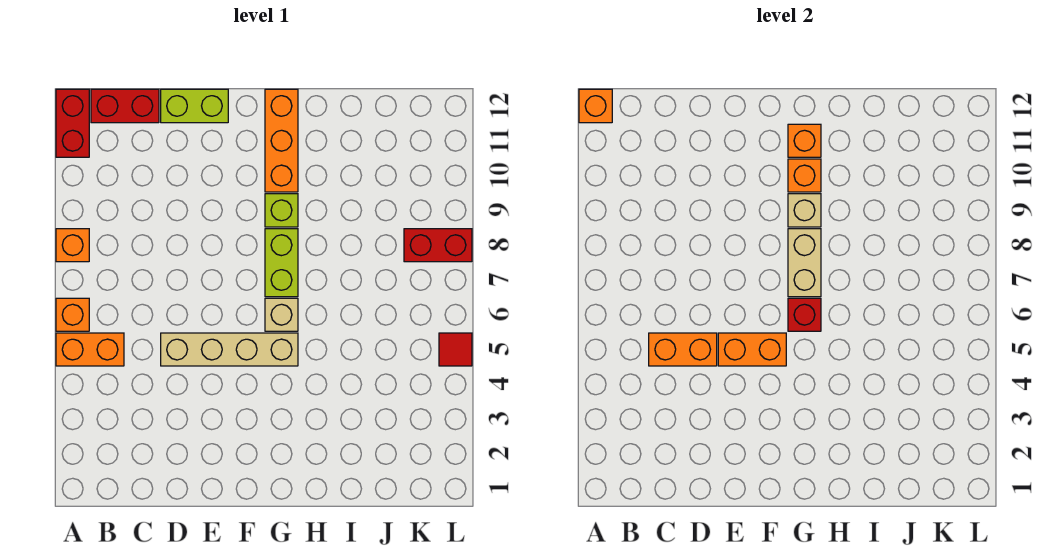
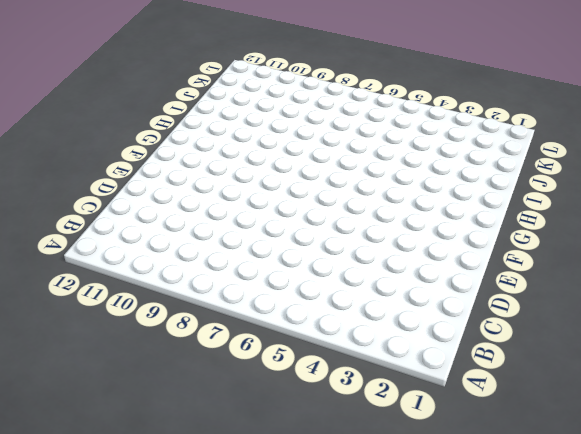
none -> orange brick A5:B5 level 1
none -> orange brick A6 level 1
none -> orange brick A8 level 1

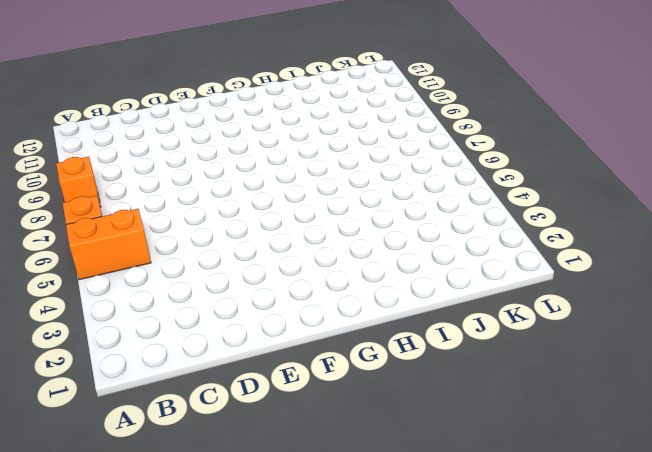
none -> red brick A11:A12 level 1
none -> red brick B12:C12 level 1
none -> tan brick D5:G5 level 1

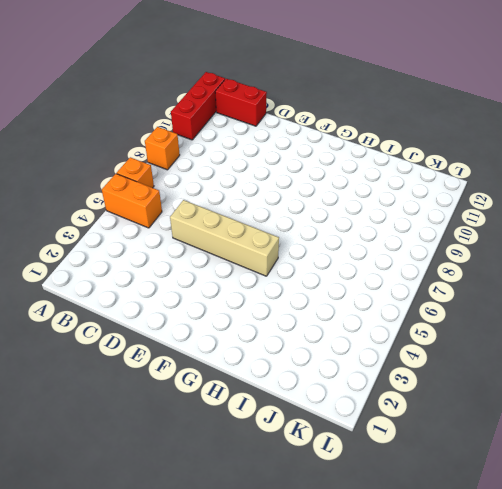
red brick A10:A12 level 1 -> red brick A11:A12 level 1
none -> lime brick D12:E12 level 1
none -> tan brick G6 level 1
none -> lime brick G7:G8 level 1

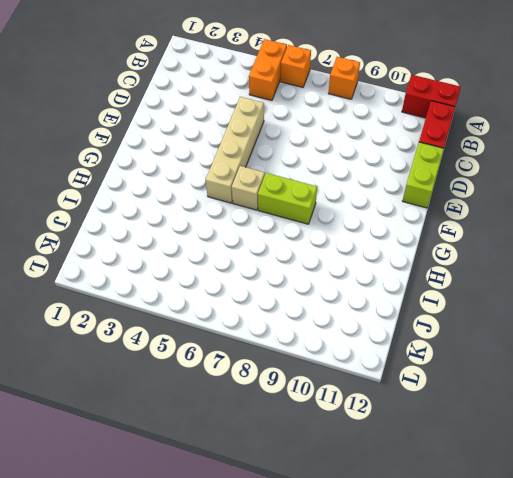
none -> lime brick G9 level 1
none -> orange brick G10:G12 level 1
none -> red brick K8:L8 level 1

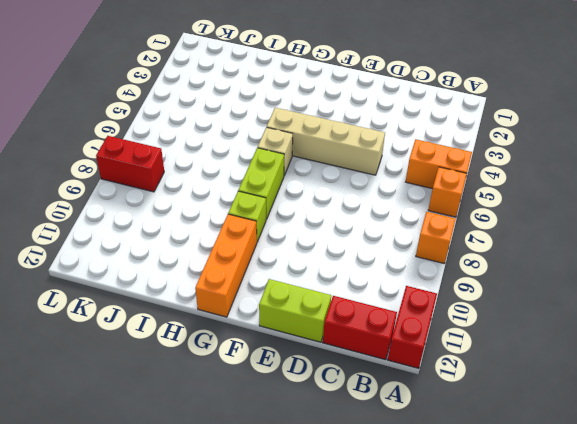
none -> red tile L5 level 1
none -> orange brick A12 level 2
none -> orange brick C5:D5 level 2

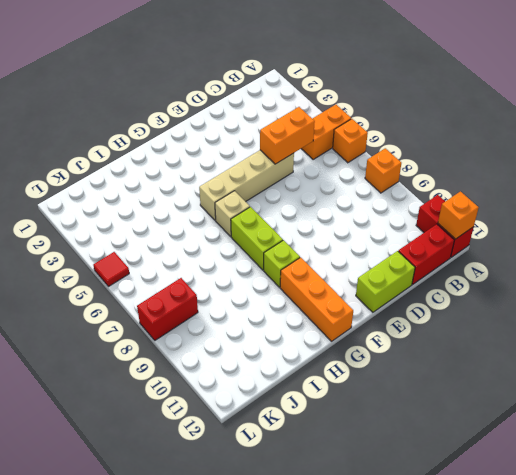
none -> orange brick E5:F5 level 2
none -> red brick G6 level 2
none -> tan brick G7:G8 level 2

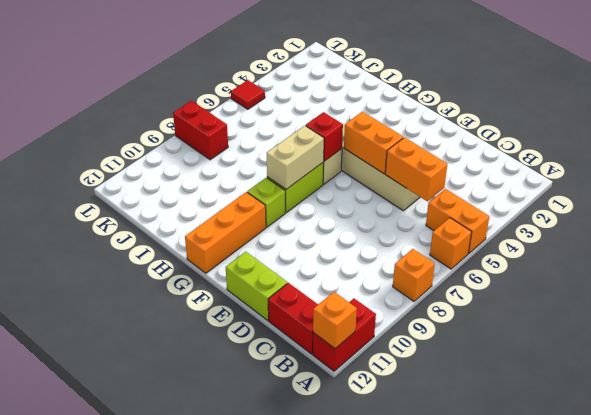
none -> tan brick G9 level 2
none -> orange brick G10 level 2
none -> orange brick G11 level 2

